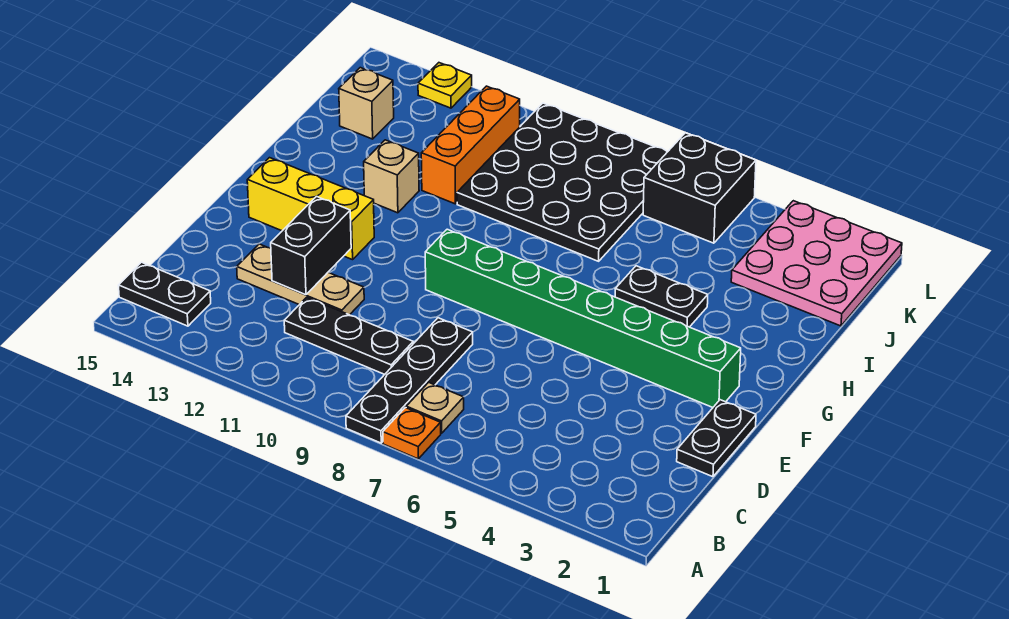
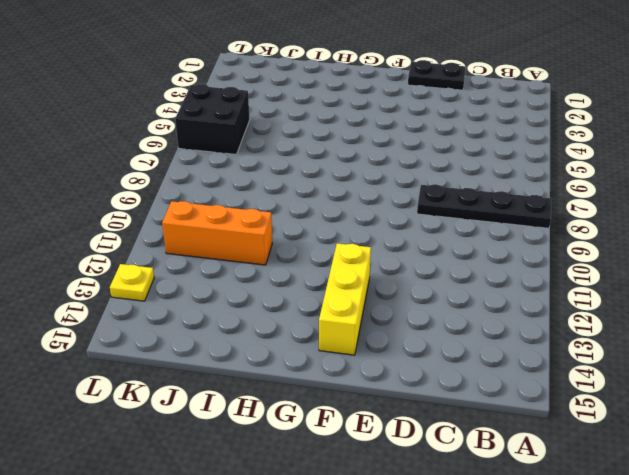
none -> orange plate A7 level 1
none -> tan plate B7 level 1
none -> black plate B14:B15 level 1

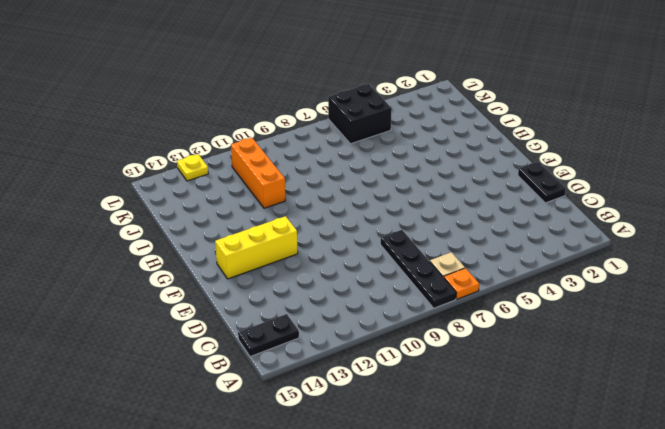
none -> black plate C9:C11 level 1
none -> tan plate D11:D13 level 1
none -> green brick F2:F9 level 1

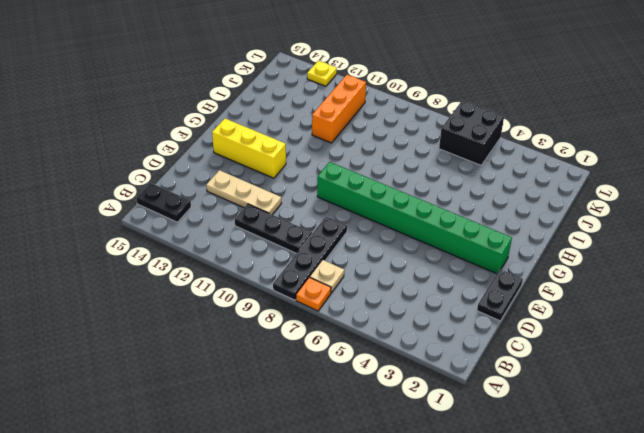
none -> black plate H4:H5 level 1
none -> tan brick H12 level 1
none -> black plate I7:L10 level 1

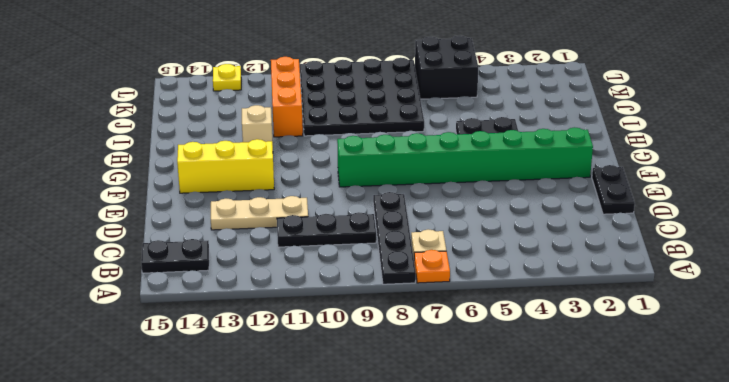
none -> pink plate J1:L3 level 1
none -> tan brick J14 level 1
none -> black brick D12:E12 level 2

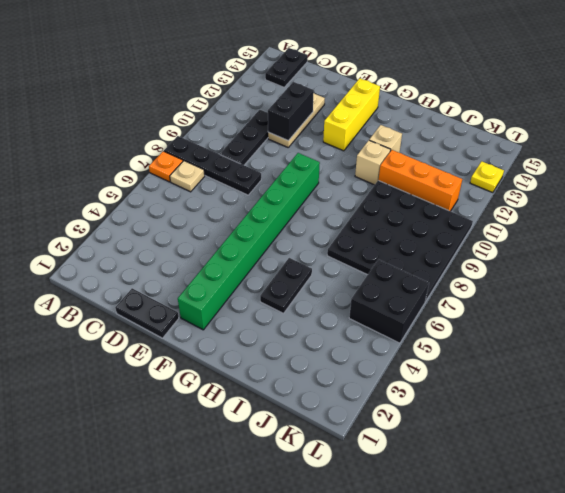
black brick D11:D12 level 2 -> black brick D12:E12 level 2
tan brick H11 level 1 -> tan brick J14 level 1
none -> pink plate J1:L3 level 1

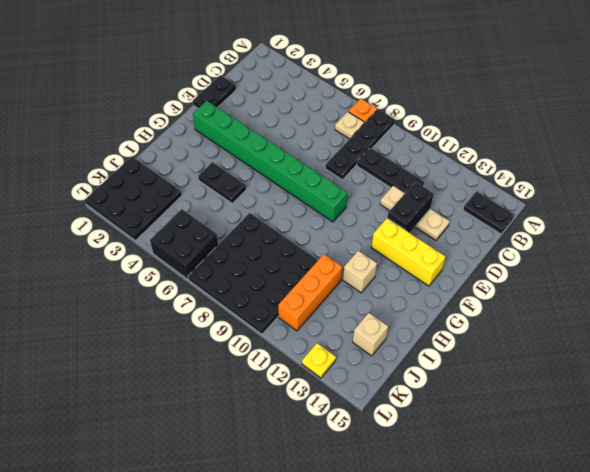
black plate J1:L3 level 1 -> pink plate J1:L3 level 1

